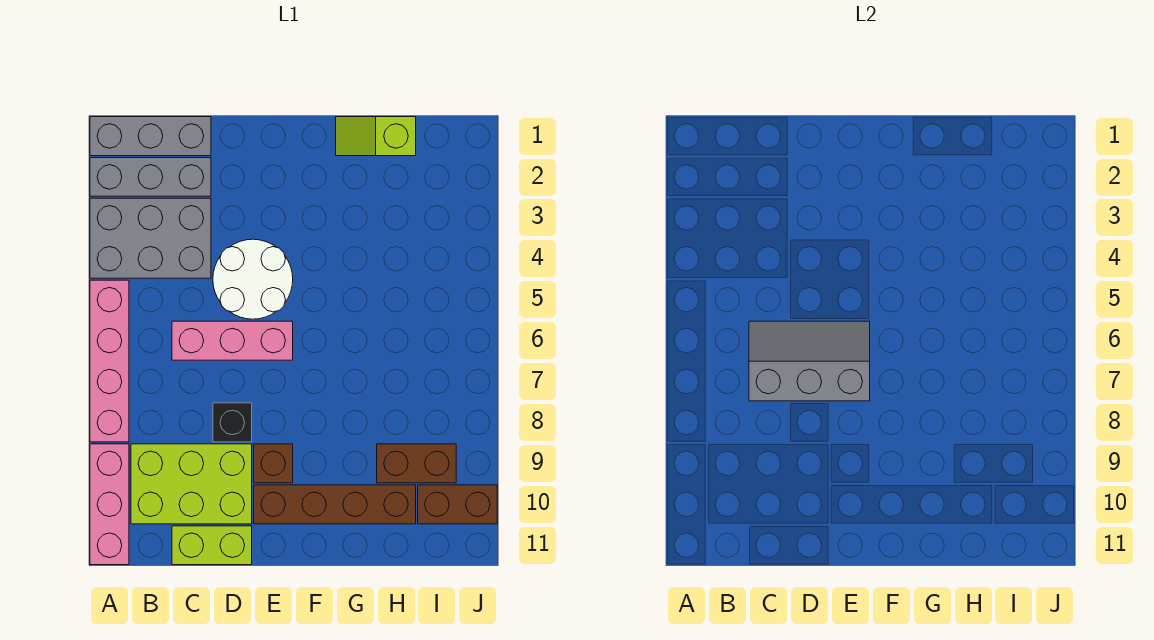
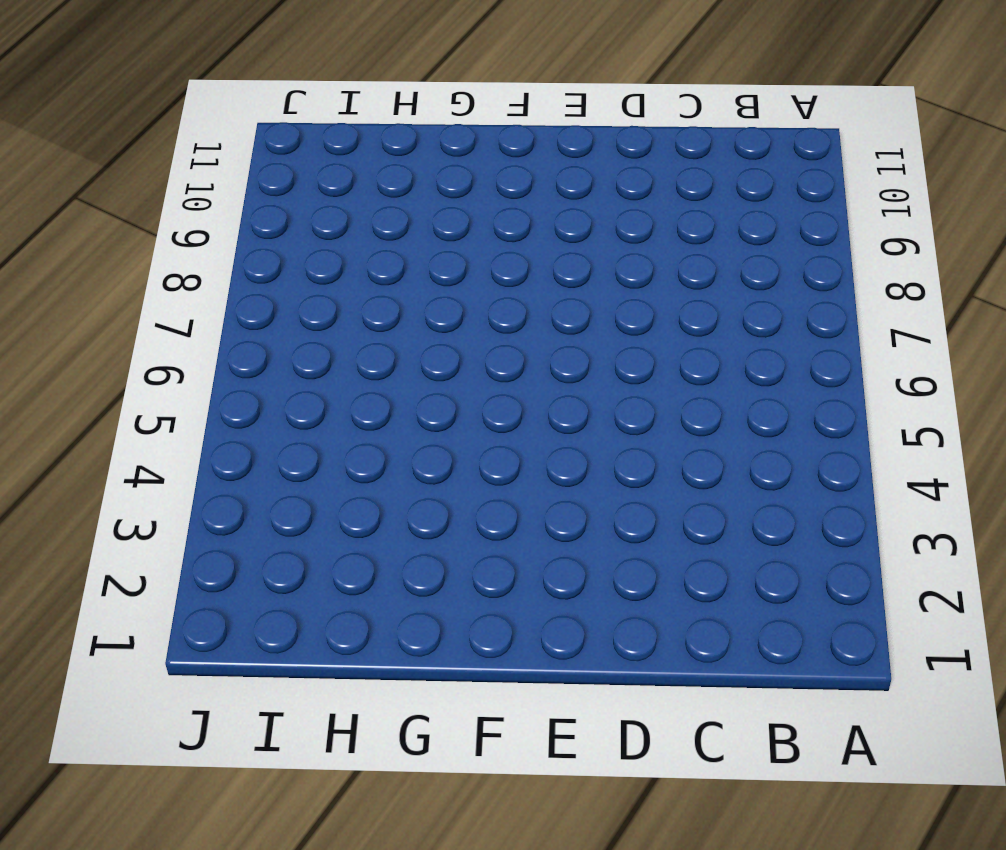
none -> grey brick A1:C1 level 1
none -> grey brick A2:C2 level 1
none -> grey brick A3:C4 level 1

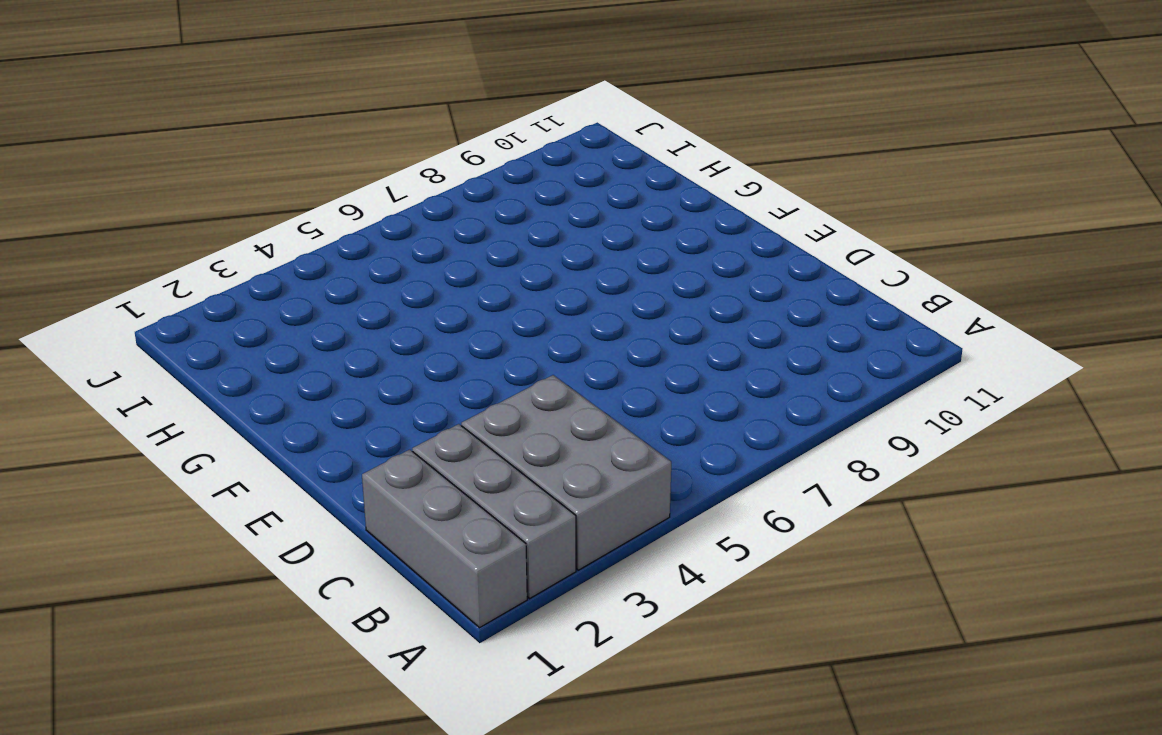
none -> pink brick A5:A8 level 1
none -> pink brick A9:A11 level 1
none -> lime brick B9:D10 level 1

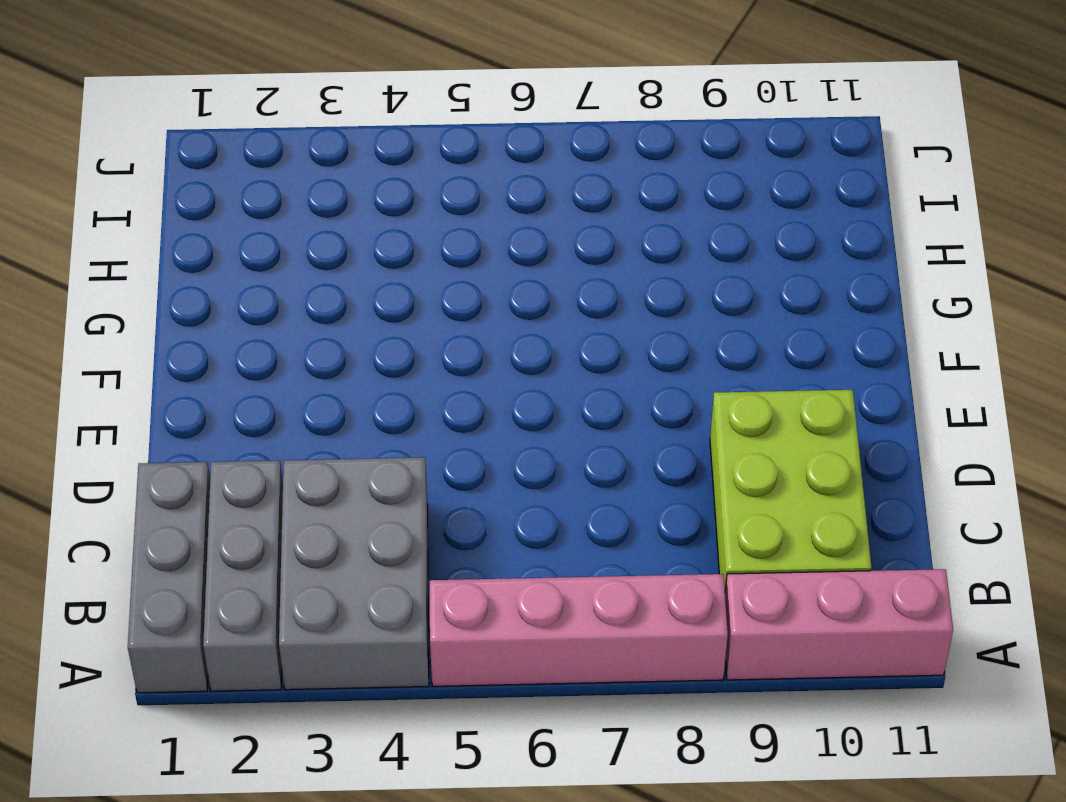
none -> pink brick C6:E6 level 1
none -> lime brick C11:D11 level 1
none -> white round brick D4:E5 level 1

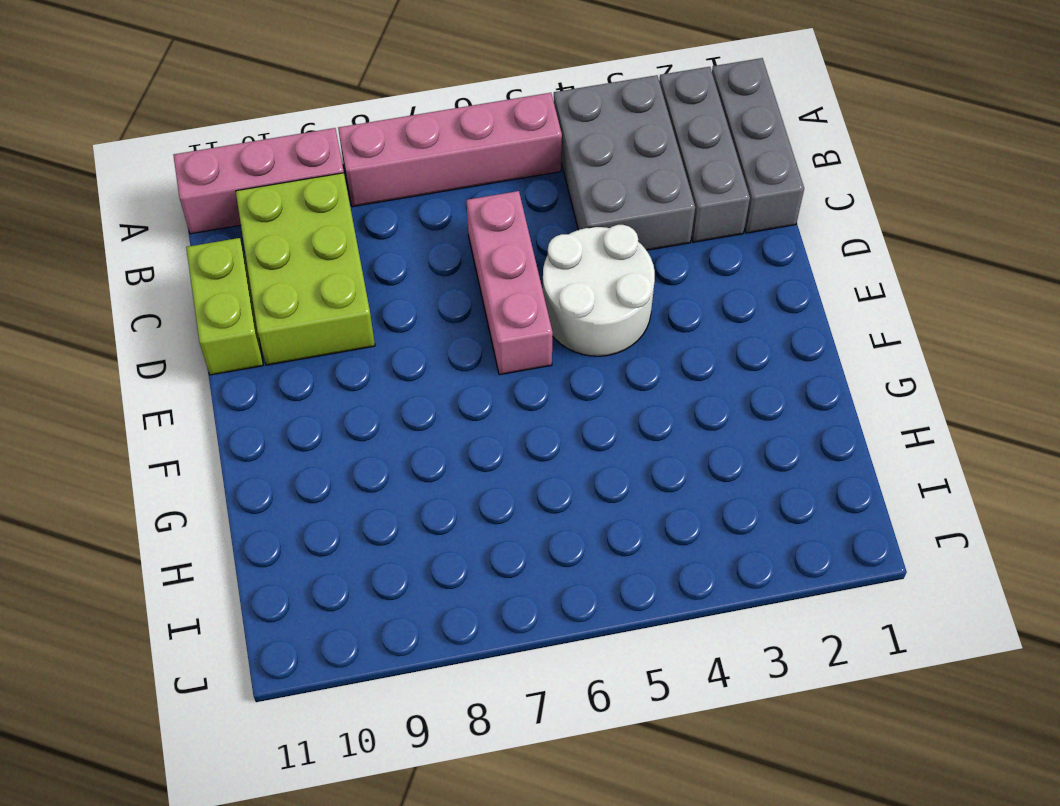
none -> black brick D8 level 1
none -> brown brick E9 level 1
none -> brown brick E10:H10 level 1

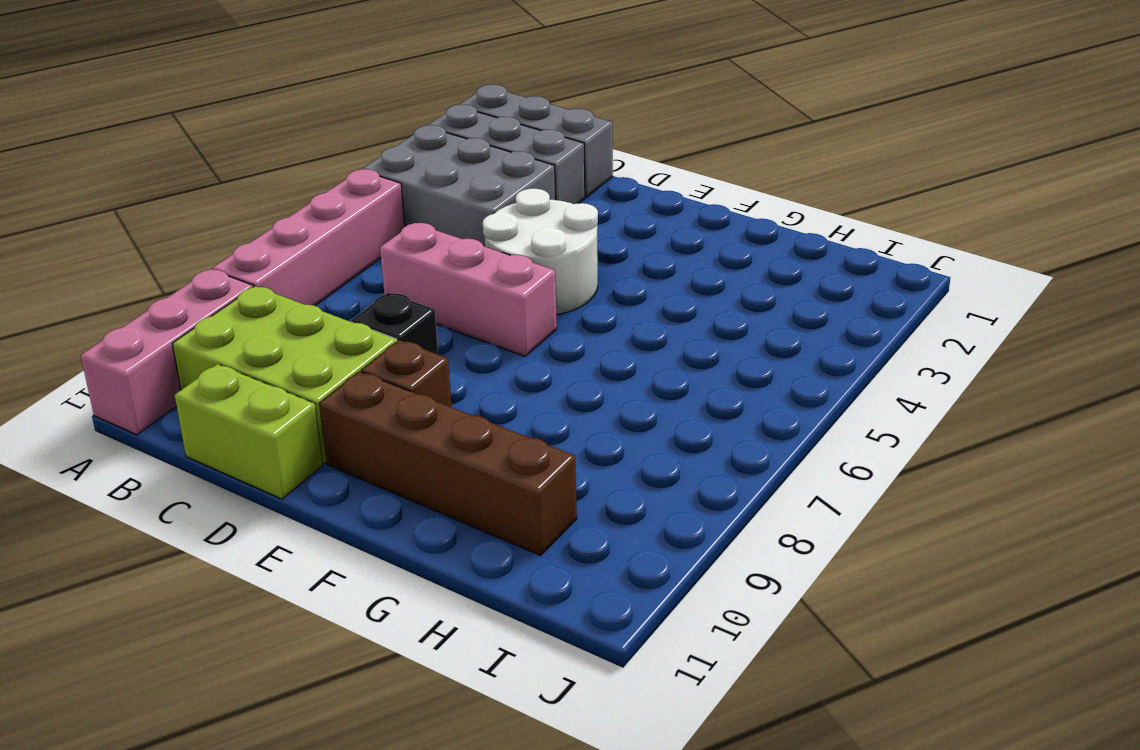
none -> lime slope G1:H1 level 1 top H
none -> brown brick H9:I9 level 1
none -> brown brick I10:J10 level 1

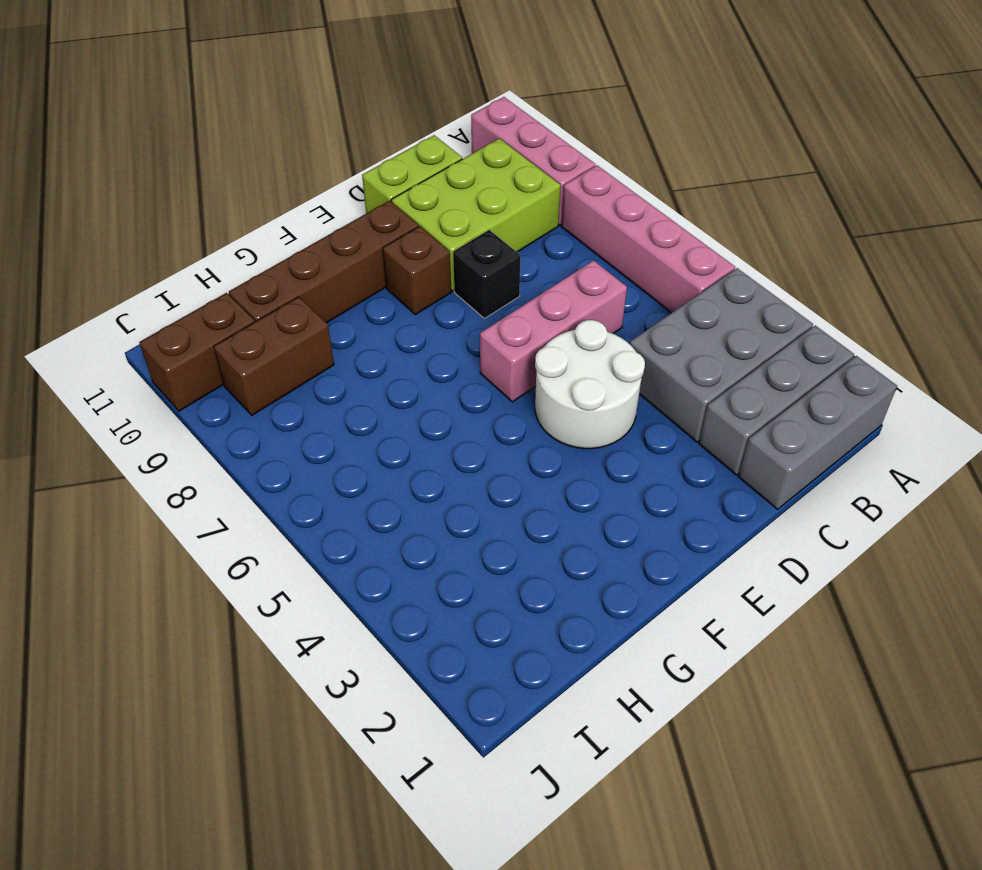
none -> lime slope G1:H1 level 1 top H
none -> grey slope C6:E7 level 2 top 7

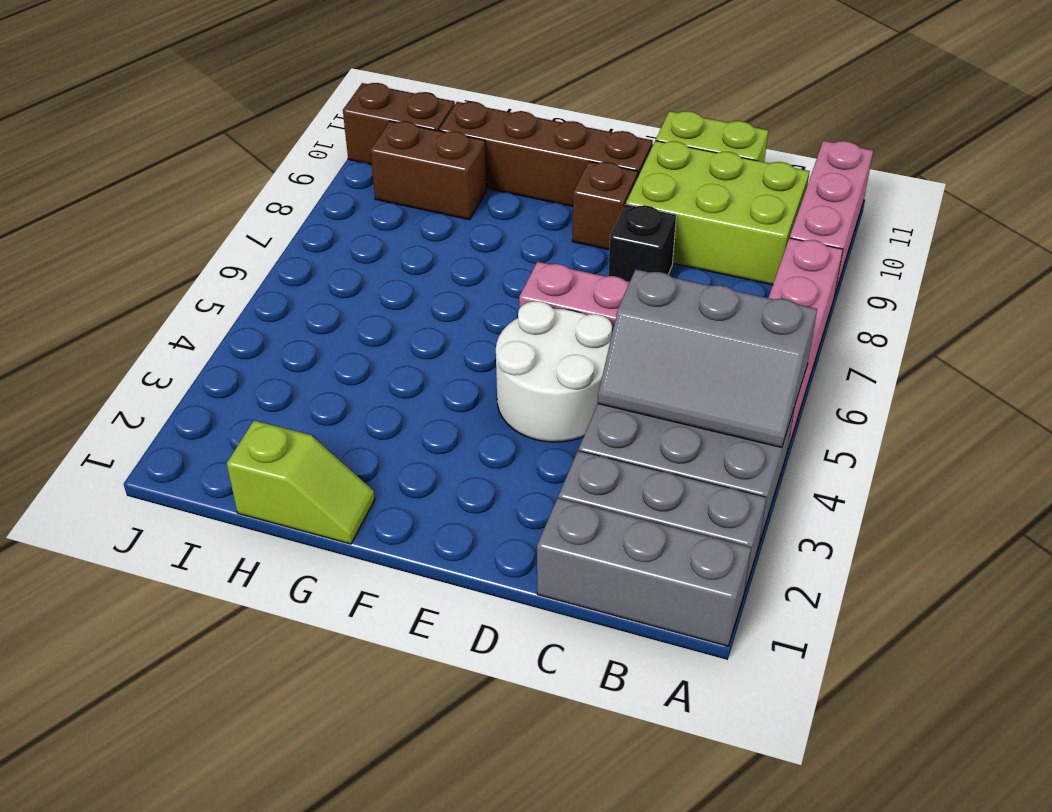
grey slope A4:C5 level 2 top 5 -> grey slope C6:E7 level 2 top 7

